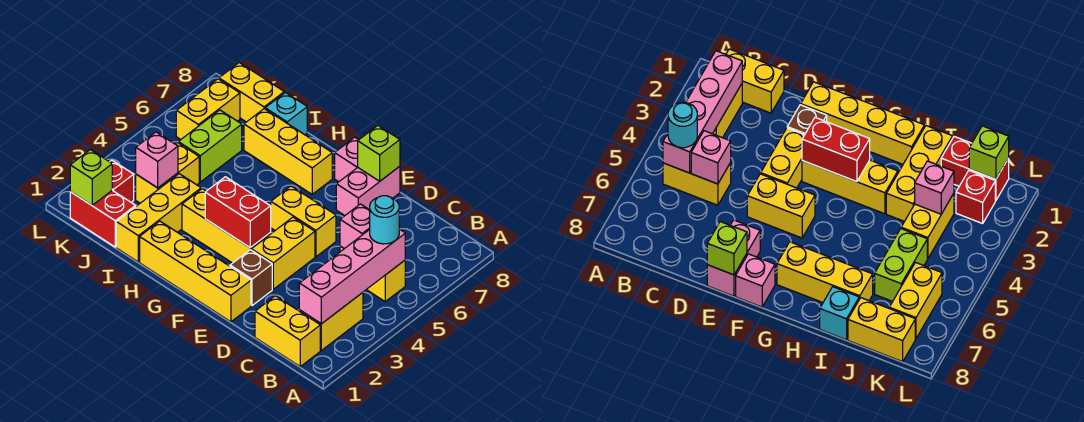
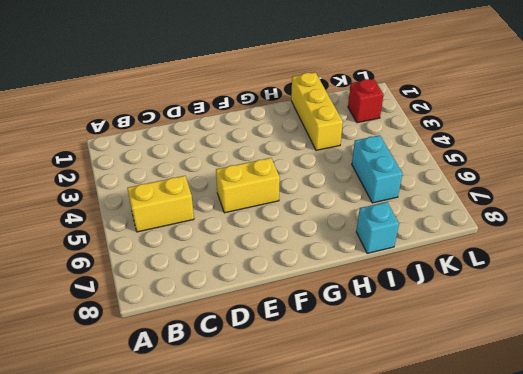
cyan brick J5:J6 level 1 -> lime brick J5:J6 level 1
none -> yellow brick B1:C1 level 1
none -> yellow brick B2:B3 level 1
none -> yellow brick E1:H1 level 1

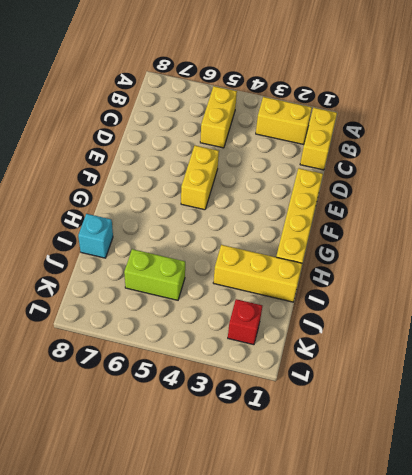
none -> brown brick E2 level 1
none -> yellow brick E3:E4 level 1
none -> pink brick E7:E8 level 1

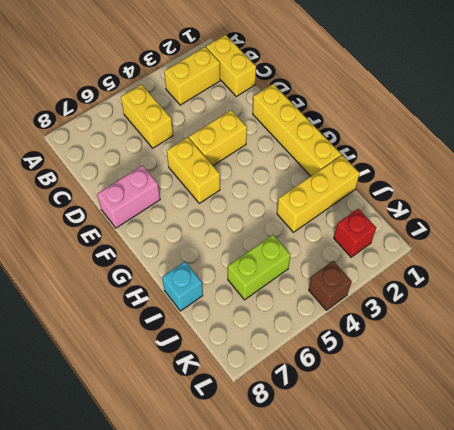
brown brick L4 level 1 -> brown brick E2 level 1
none -> yellow brick F3:H3 level 1
none -> pink brick F8 level 1
none -> yellow brick G7:I7 level 1

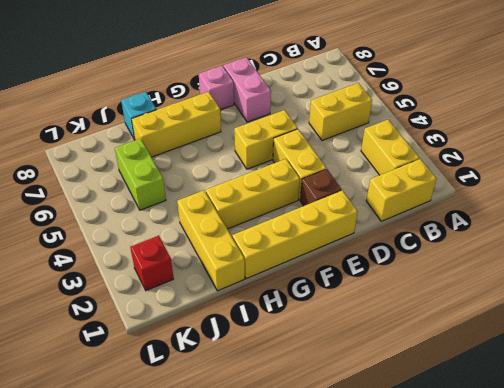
none -> red brick J1:K1 level 1
none -> yellow brick J3:J4 level 1
none -> yellow brick J8:K8 level 1

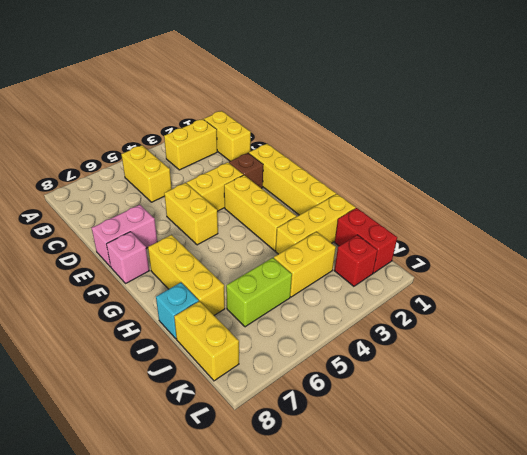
none -> yellow brick K6:K7 level 1
none -> pink brick B2:B5 level 2
none -> pink brick C5 level 2

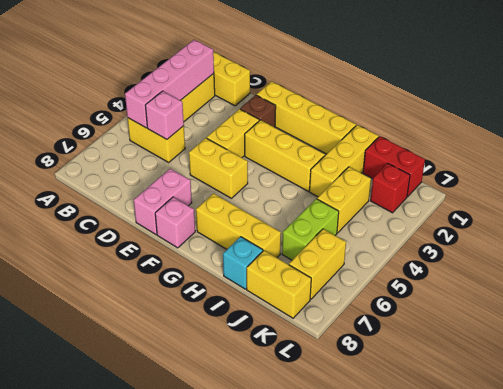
none -> lime brick E8 level 2
none -> red brick F3:G3 level 2
none -> pink brick J3 level 2

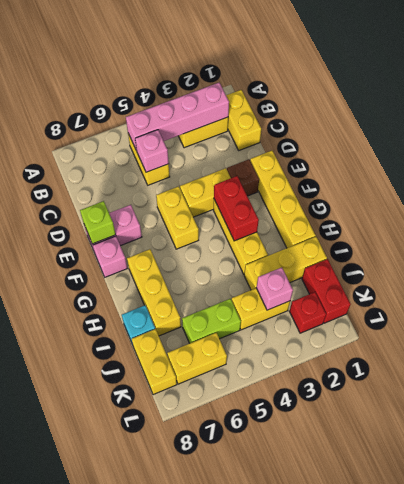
none -> lime brick K1 level 2
none -> cyan round brick B5 level 3

